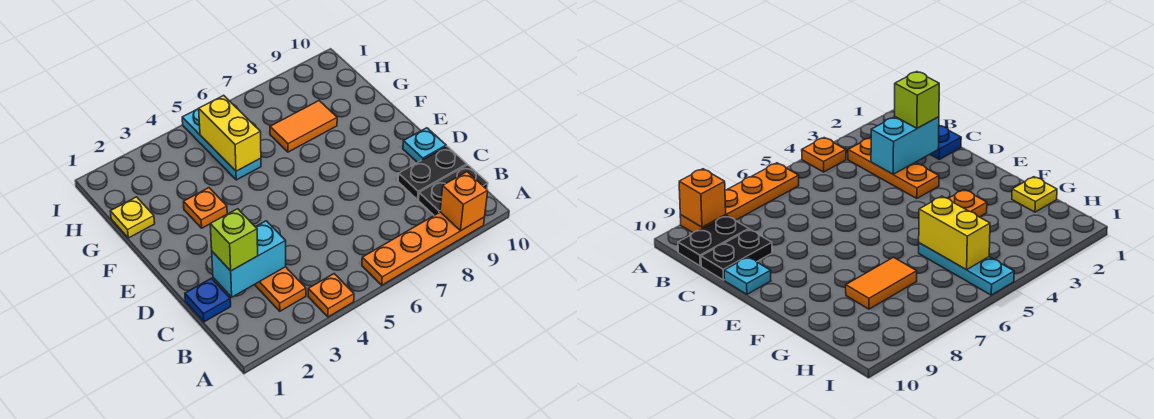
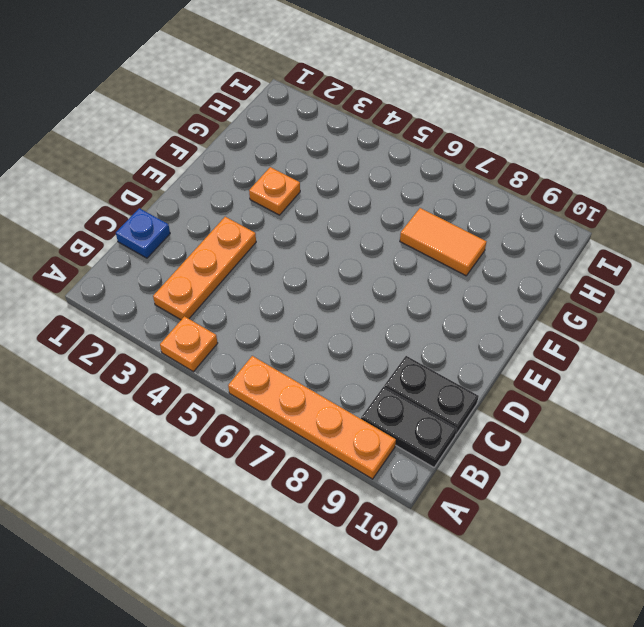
none -> cyan plate D10 level 1
none -> yellow plate G1 level 1
none -> cyan plate G5:I5 level 1

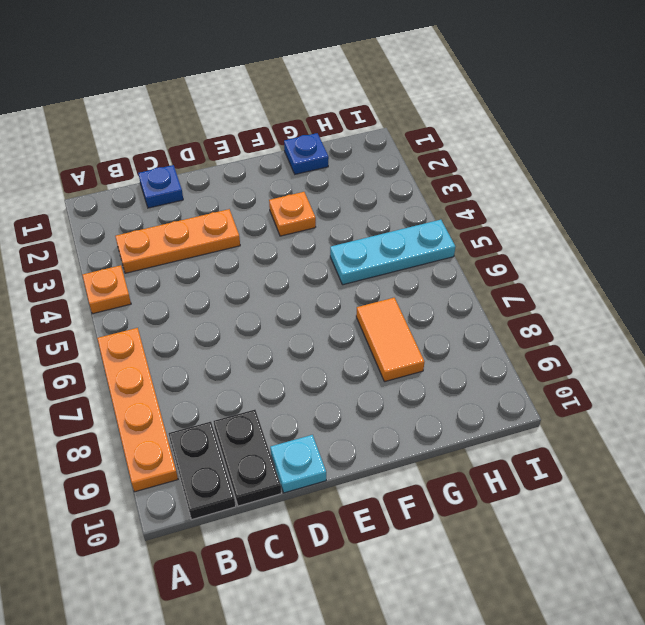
blue plate G1 level 1 -> yellow plate G1 level 1
none -> orange brick A9 level 2
none -> cyan brick C2:C3 level 2
none -> yellow brick G5:H5 level 2

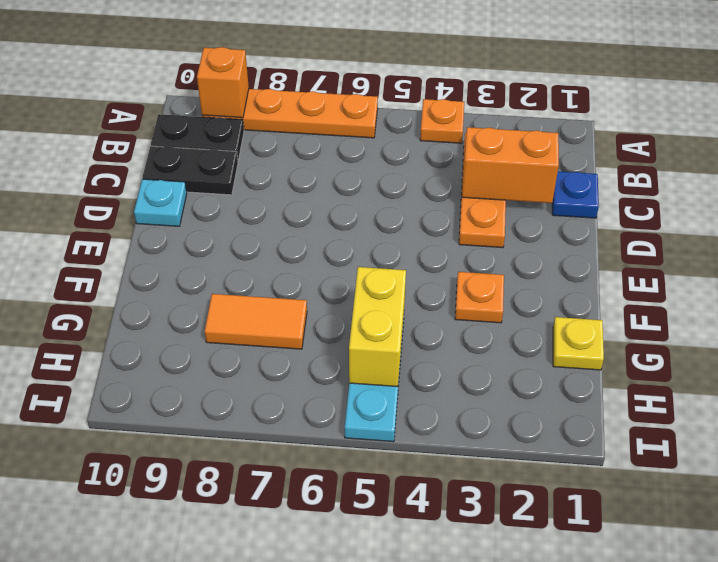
orange brick C2:C3 level 2 -> cyan brick C2:C3 level 2
none -> lime brick C2 level 3

